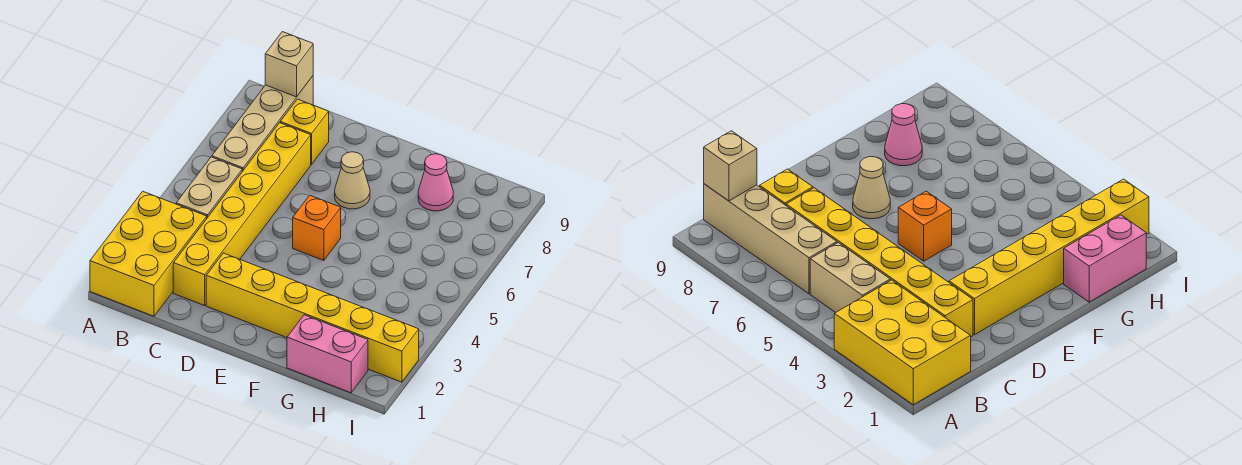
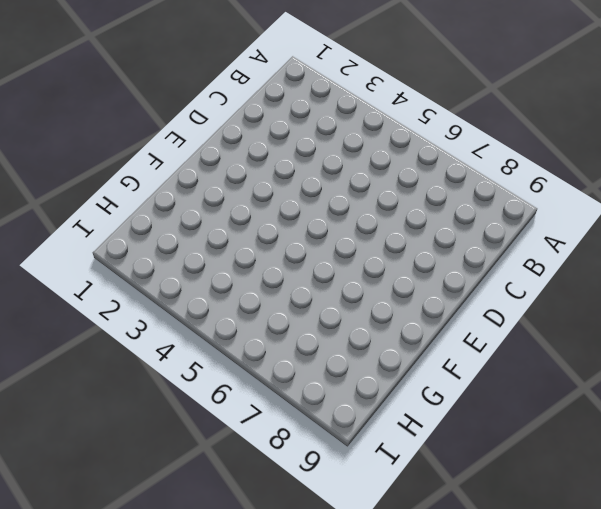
none -> yellow brick A1:B3 level 1
none -> tan brick B4:B5 level 1

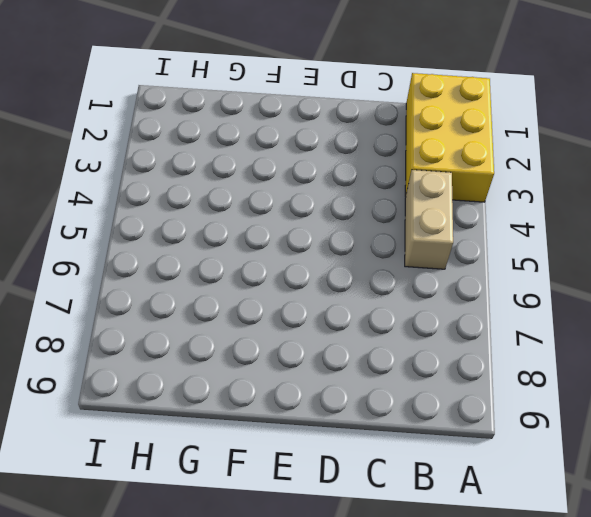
none -> tan brick B6:B9 level 1
none -> yellow brick C2:C7 level 1

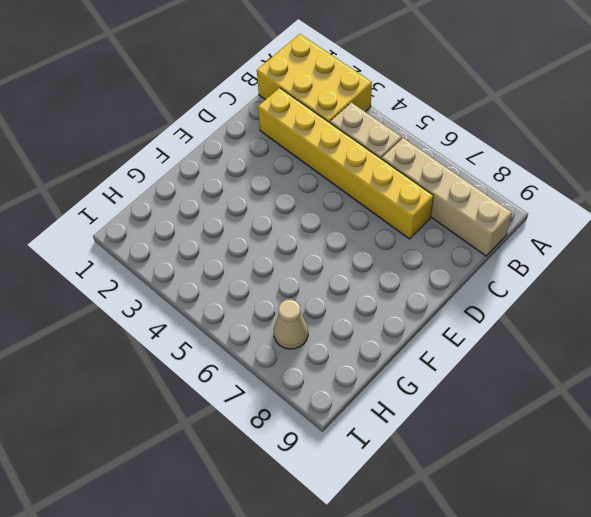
tan cone H7 level 1 -> tan cone E7 level 1
none -> yellow brick C8 level 1
none -> yellow brick D2:I2 level 1

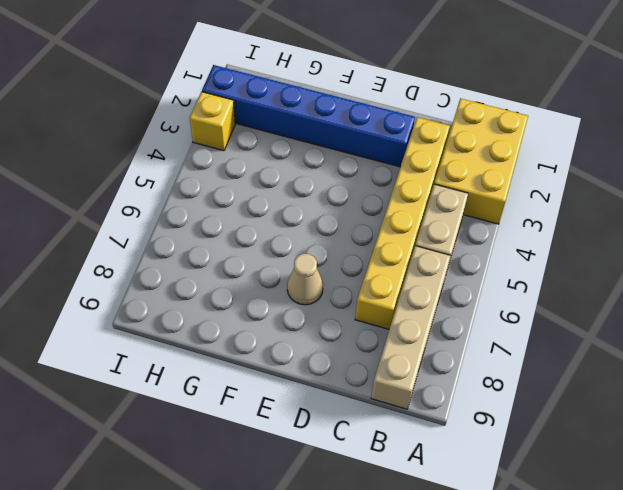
blue brick D2:I2 level 1 -> yellow brick D2:I2 level 1
yellow brick I3 level 1 -> yellow brick C8 level 1
none -> orange brick E5 level 1
none -> pink brick G1:H1 level 1

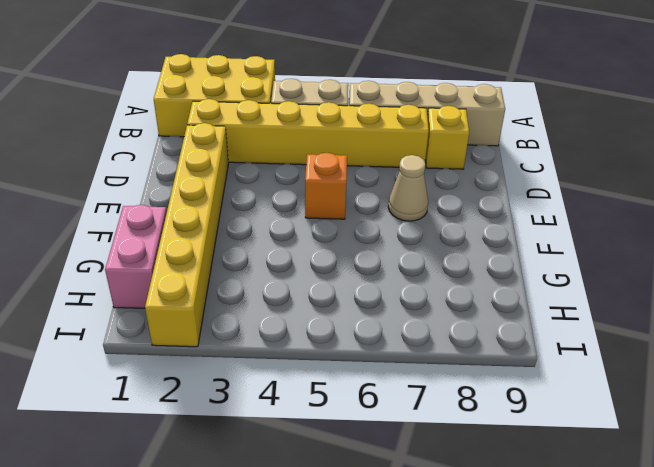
none -> pink cone G8 level 1
none -> tan brick B9 level 2

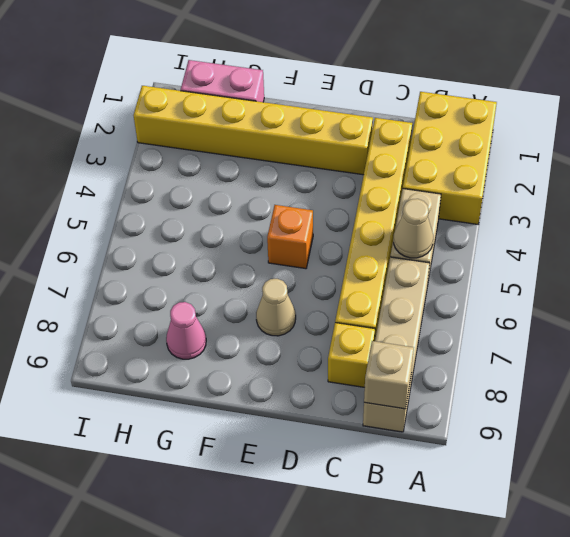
tan cone B5 level 2 -> none

